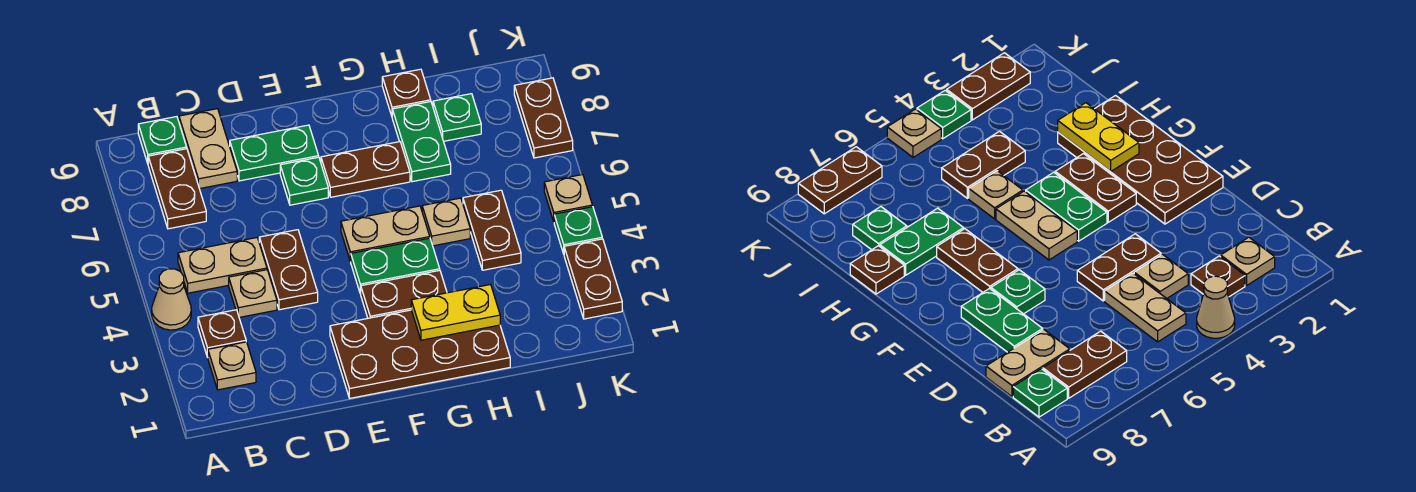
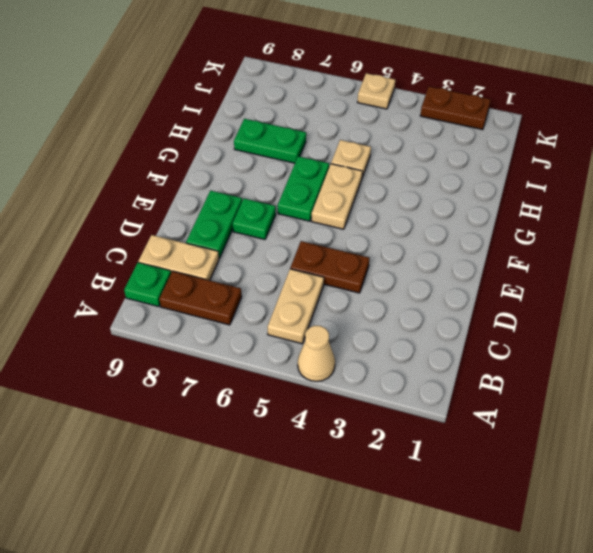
green plate F6:G6 level 1 -> green plate F4:G4 level 1
none -> tan plate B2 level 1
none -> brown plate B3 level 1
none -> tan plate C4 level 1

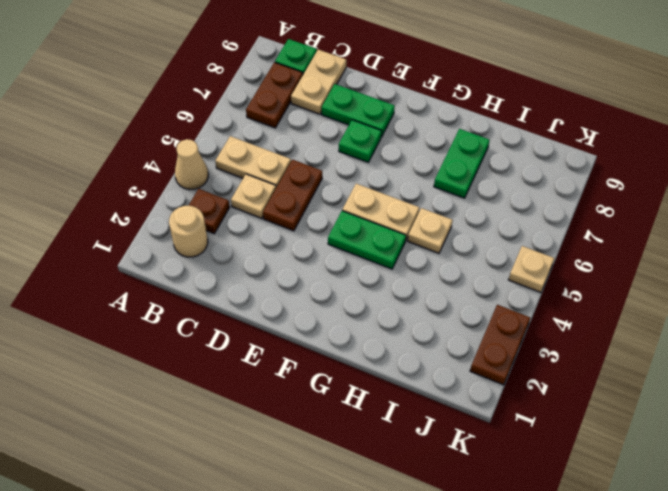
tan round brick B2 level 1 -> tan plate B2 level 1
none -> brown plate E1:H2 level 1
none -> brown plate F3:G3 level 1
none -> brown plate F7:G7 level 1

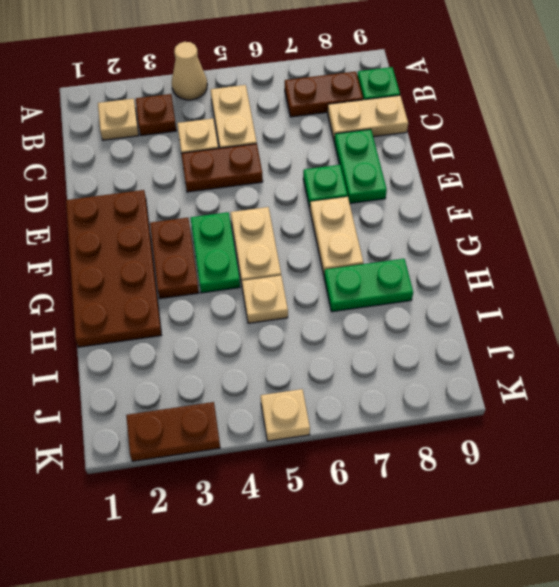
tan plate F7:G7 level 1 -> brown plate F7:G7 level 1
none -> brown plate H9 level 1
none -> brown plate I4:I5 level 1
none -> green plate I8 level 1

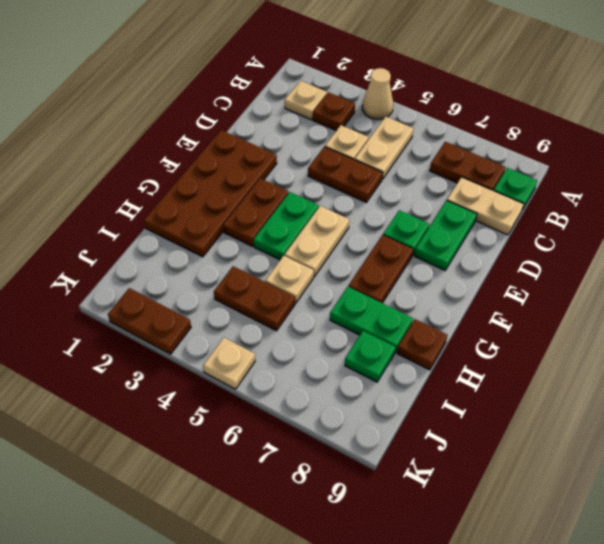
none -> green plate K4 level 1
none -> brown plate K7:K8 level 1
none -> yellow plate G2:H2 level 2

